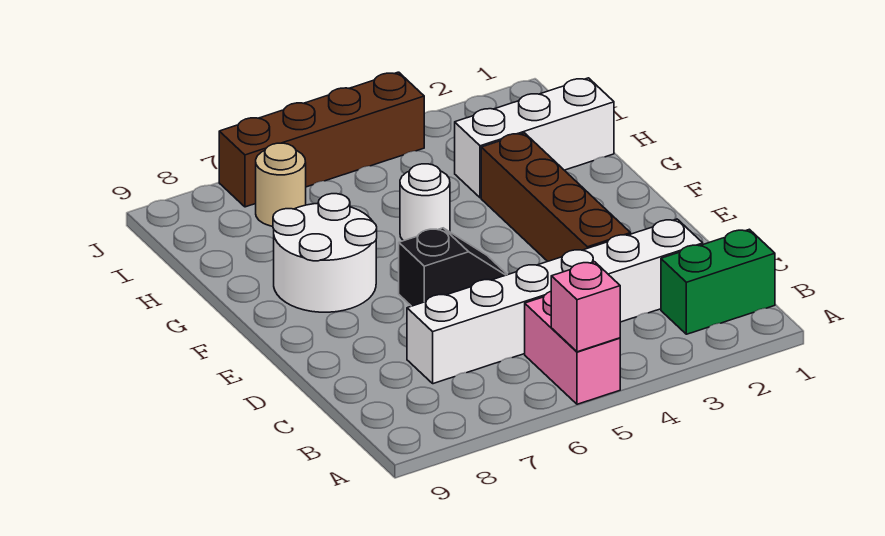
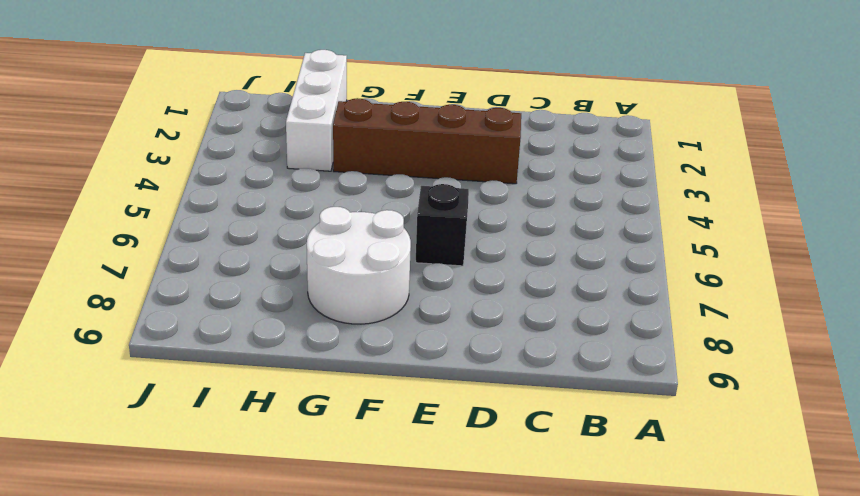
none -> pink brick A5:B5 level 1
none -> green brick B1:B2 level 1

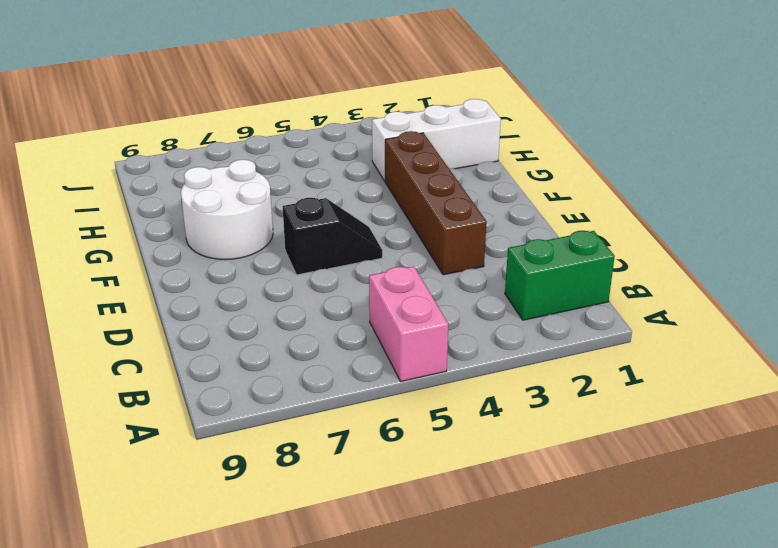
none -> white brick C2:C7 level 1
none -> white round brick G5 level 1

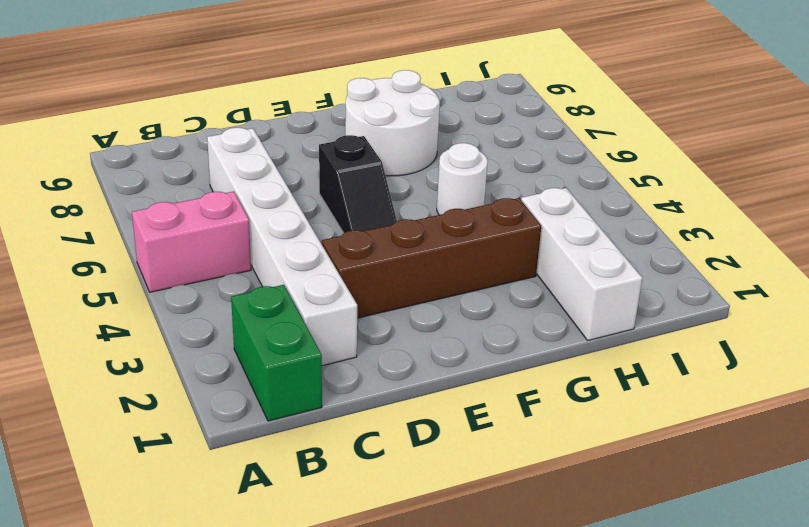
none -> tan round brick I7 level 1
none -> brown brick J4:J7 level 1

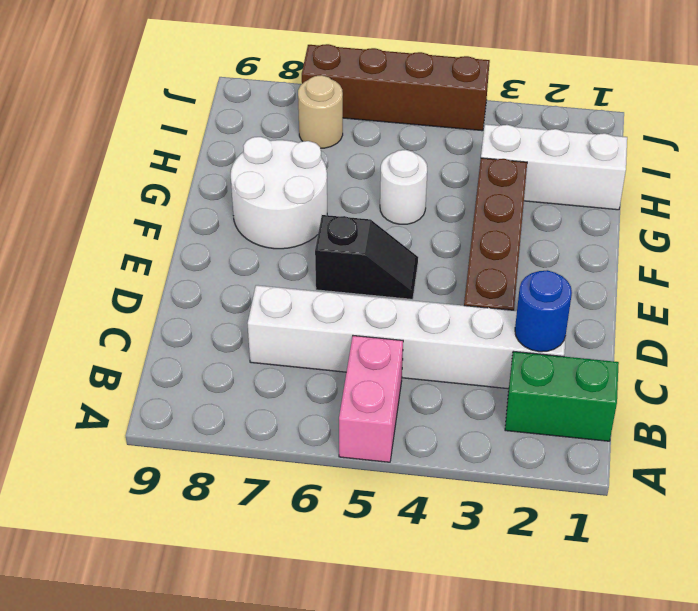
blue round brick C2 level 2 -> none
none -> pink brick A5 level 2

